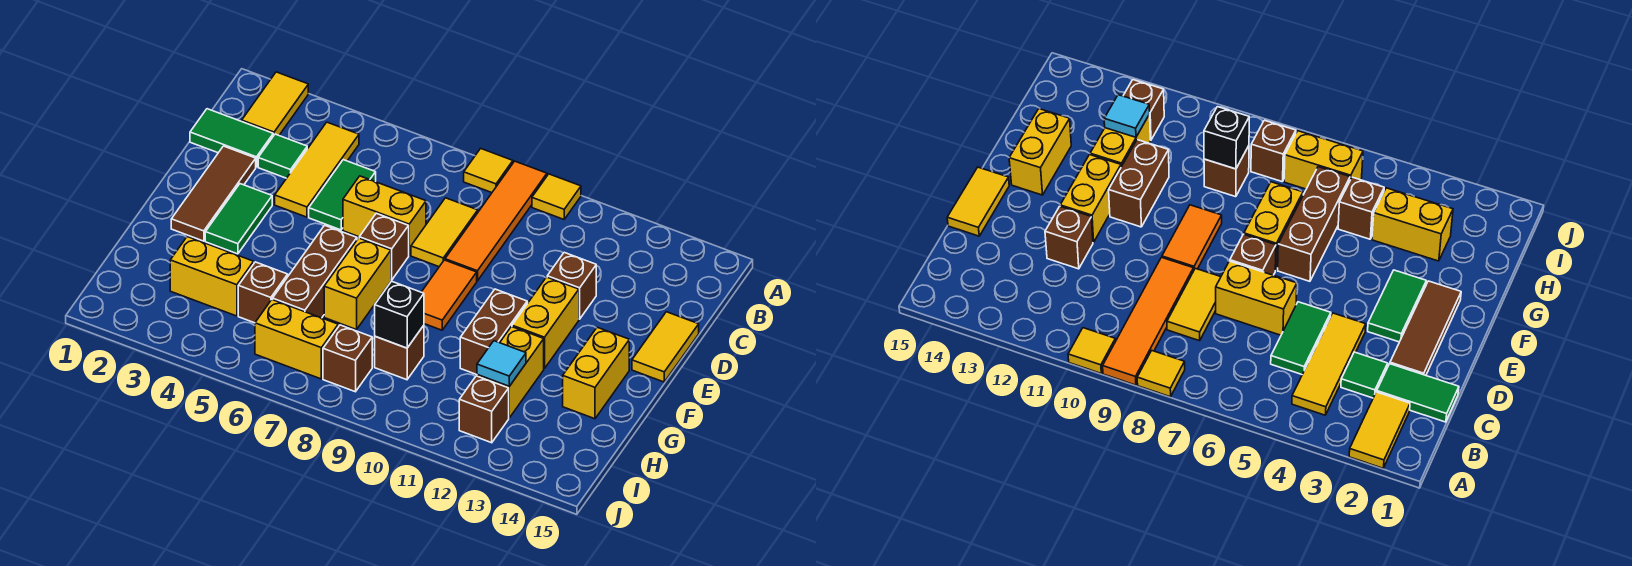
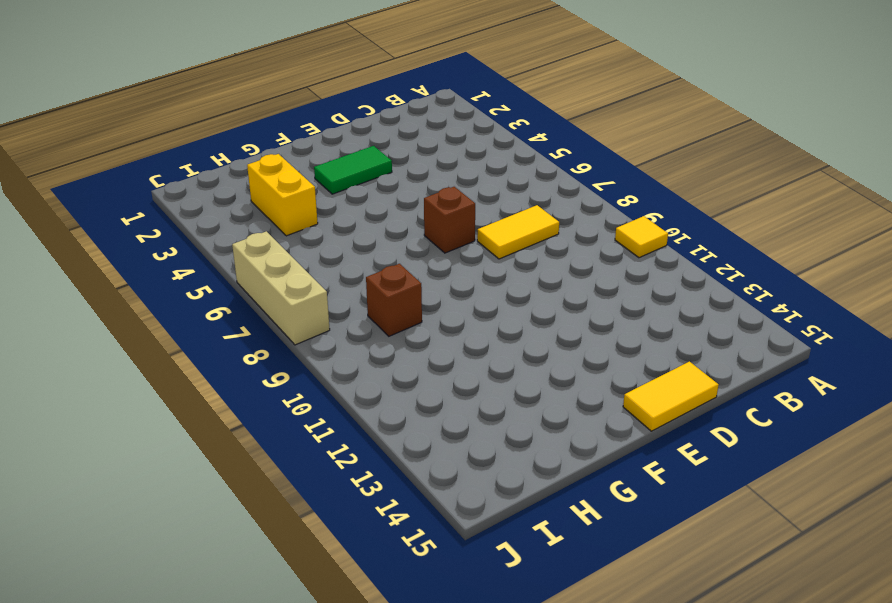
tan brick J6:J8 level 1 -> none
none -> yellow tile A2:B2 level 1
none -> yellow tile A8 level 1
none -> orange tile A9:D9 level 1
none -> yellow tile B4:D4 level 1

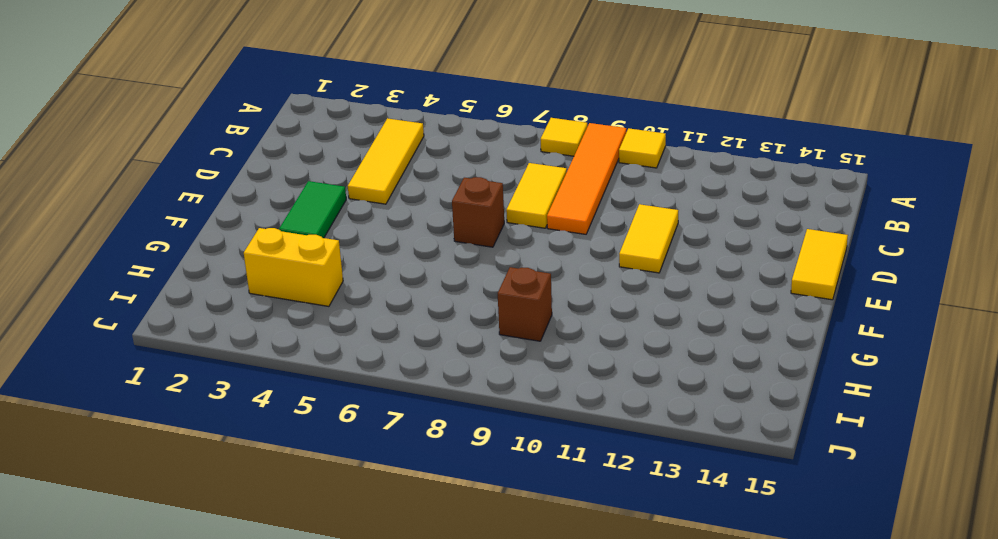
yellow tile D11:E11 level 1 -> yellow tile A2:B2 level 1
none -> green tile C1:C2 level 1
none -> green tile C3 level 1
none -> green tile C5:D5 level 1
none -> brown tile D2:F2 level 1

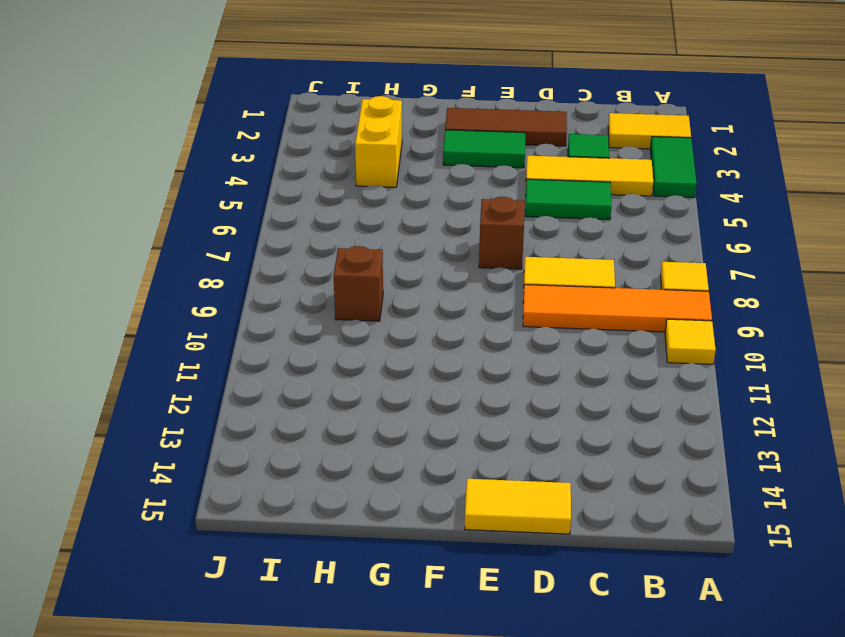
green tile A3:A4 level 1 -> green tile C1:C2 level 1
none -> yellow brick D6:D7 level 1
none -> brown brick D12 level 1
none -> orange tile E9:F9 level 1
none -> yellow brick E12:F12 level 1

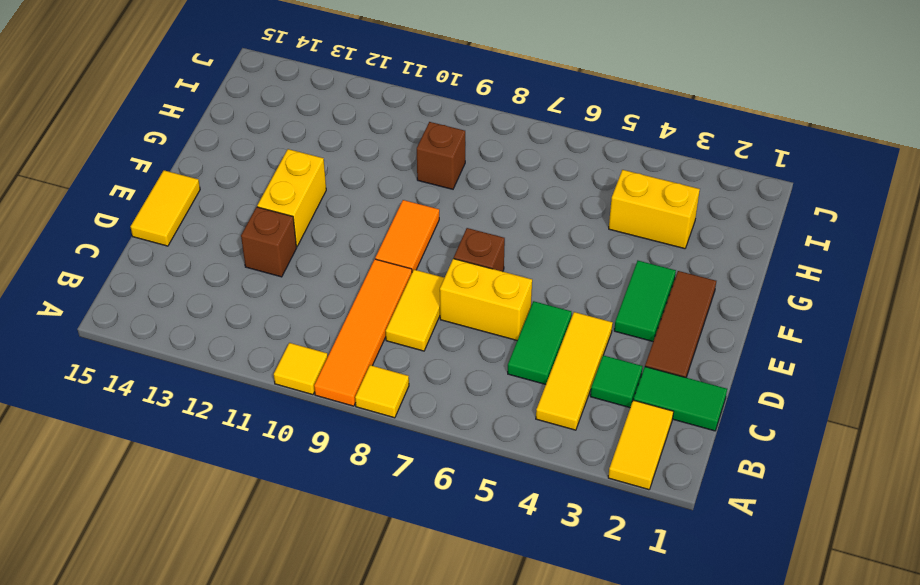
none -> brown brick F6:H6 level 1
none -> yellow brick F7:G7 level 1
none -> brown brick F11:G11 level 1
none -> yellow brick F14:G14 level 1

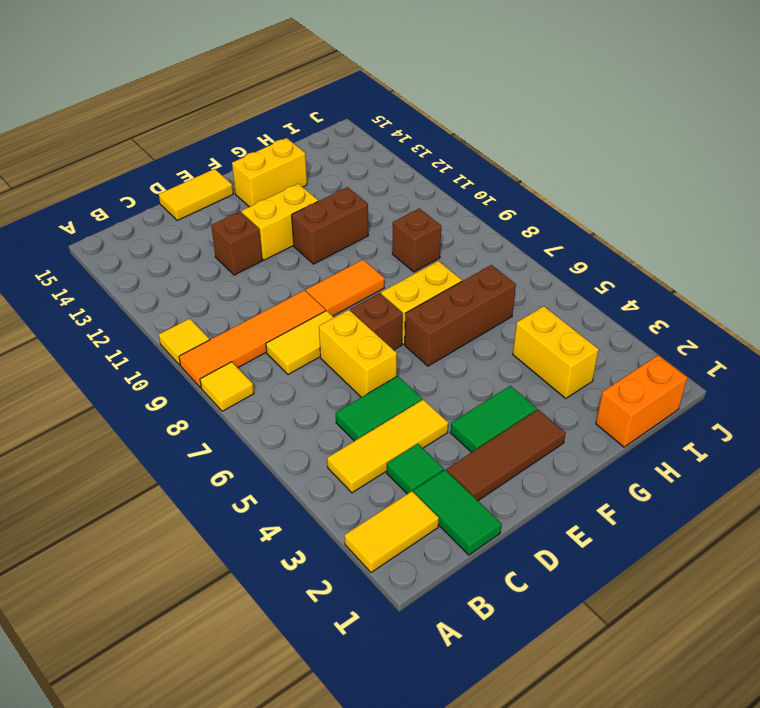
orange brick H1:I1 level 1 -> none
none -> yellow brick G12:H12 level 1
none -> brown brick H5 level 1
none -> yellow brick I6:I7 level 1
none -> brown brick I8 level 1

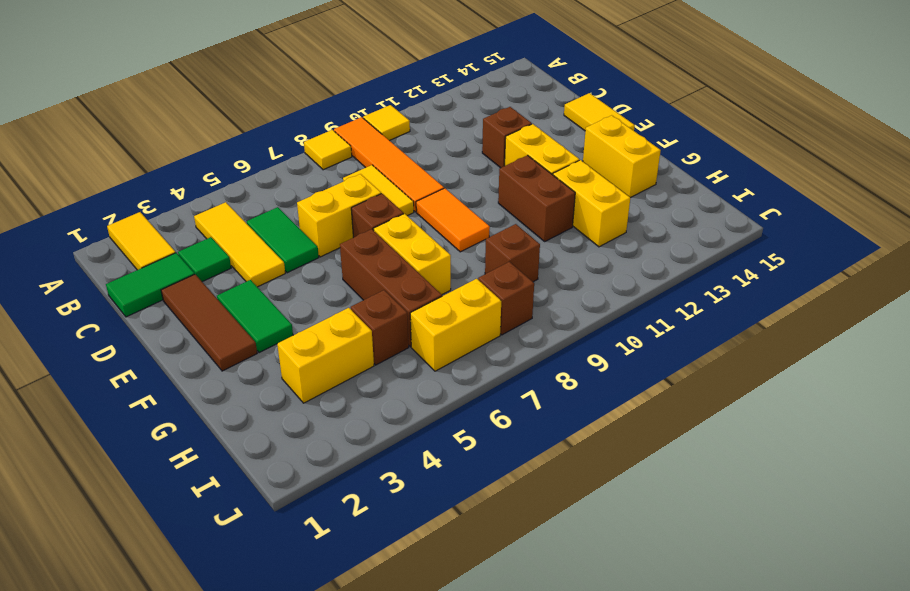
none -> brown brick I12 level 1
none -> black brick H9 level 2
none -> cyan tile H12 level 2

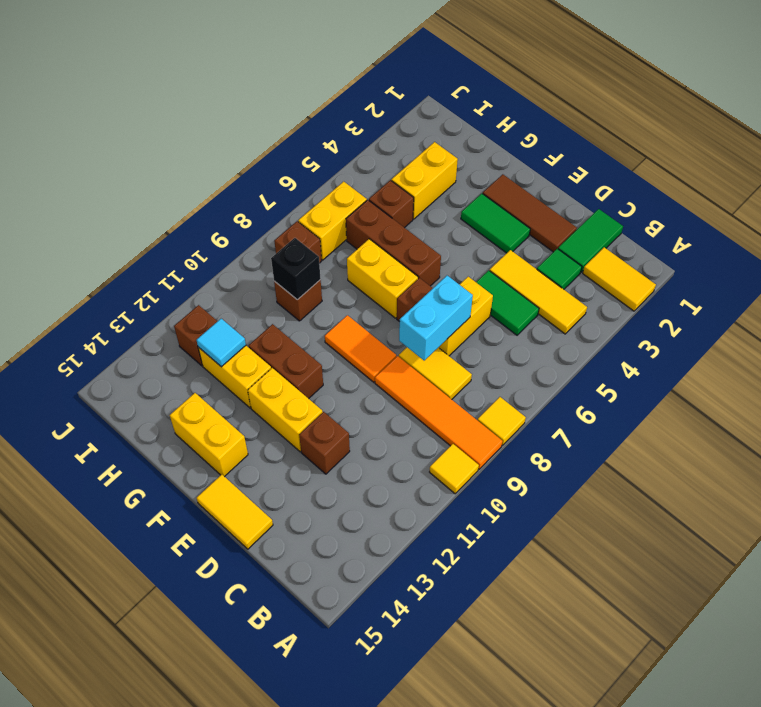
cyan brick D7:D8 level 2 -> none

